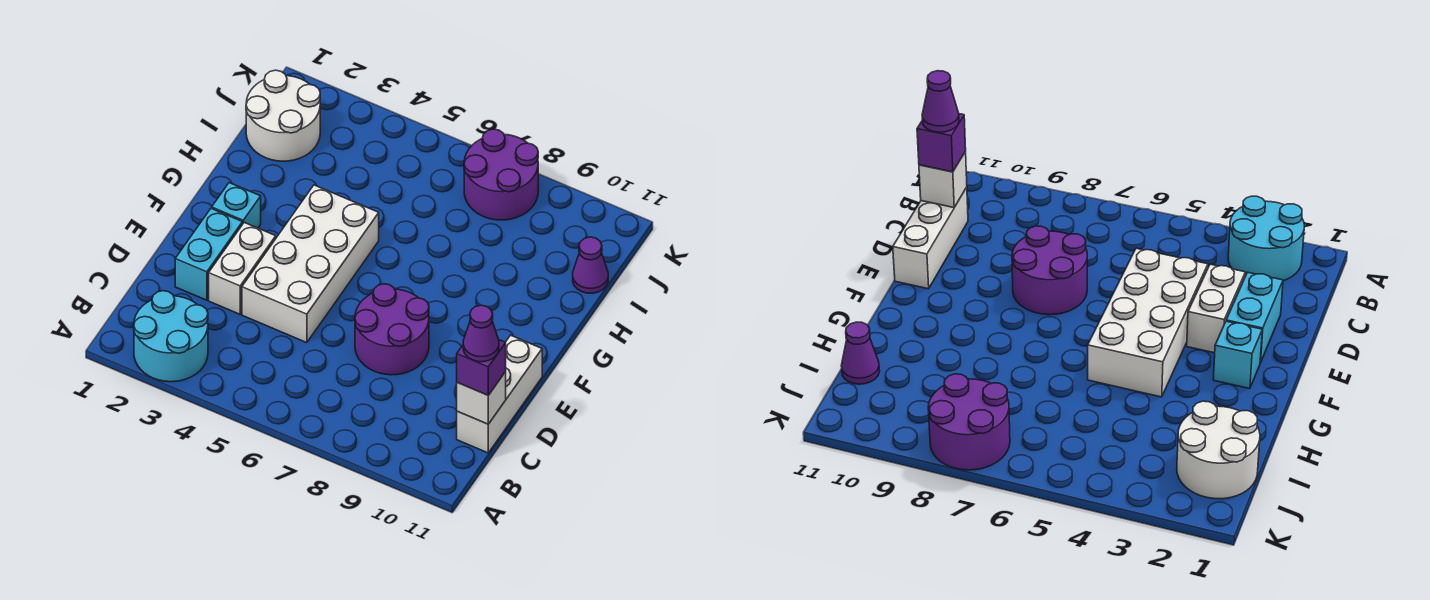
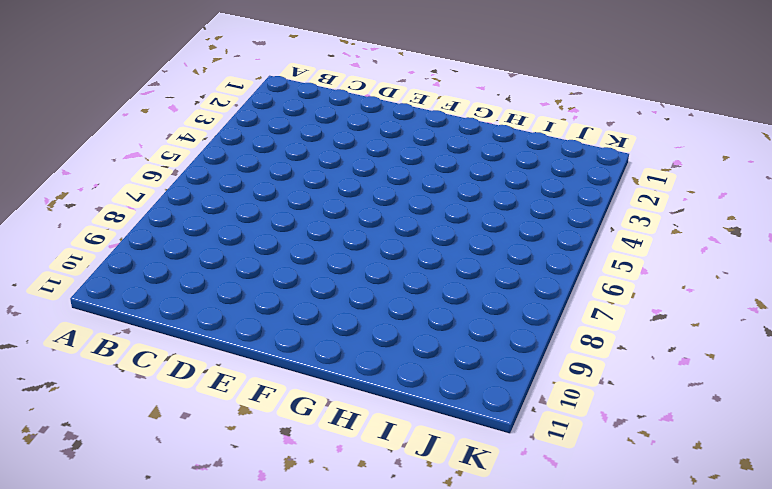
none -> cyan round brick A2:B3 level 1
none -> white brick C11:E11 level 1
none -> cyan brick D2:E2 level 1

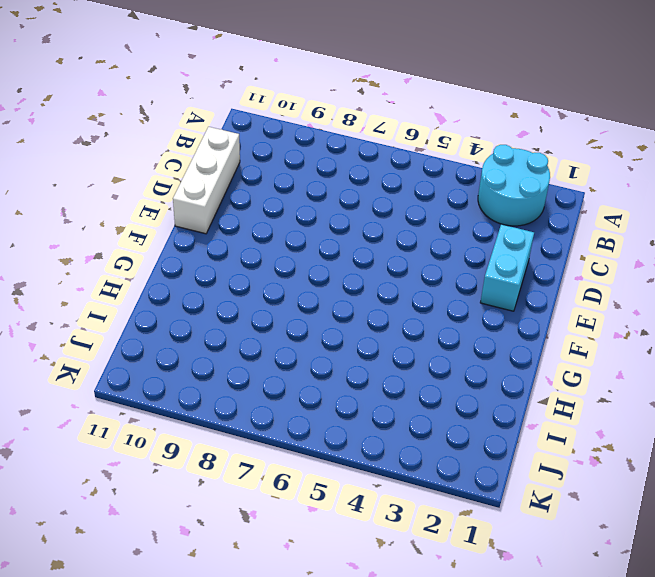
none -> white brick D3:E3 level 1
none -> white brick D4:G5 level 1
none -> purple round brick D7:E8 level 1

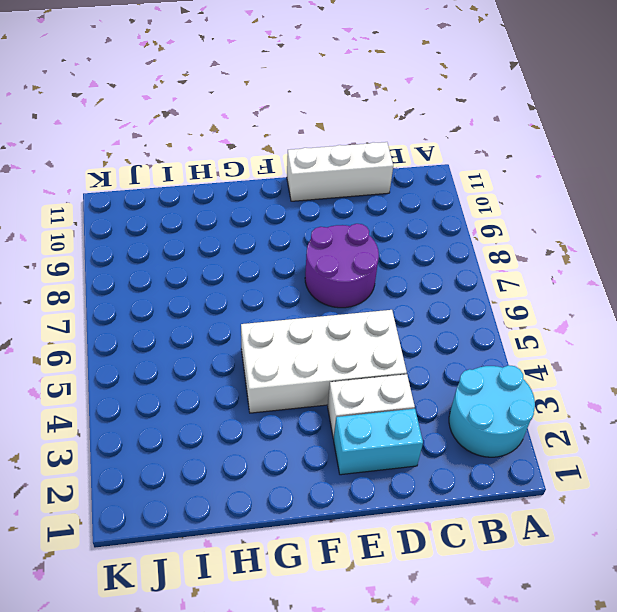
none -> cyan brick F2 level 1
none -> white round brick I1:J2 level 1
none -> purple cone I11 level 1

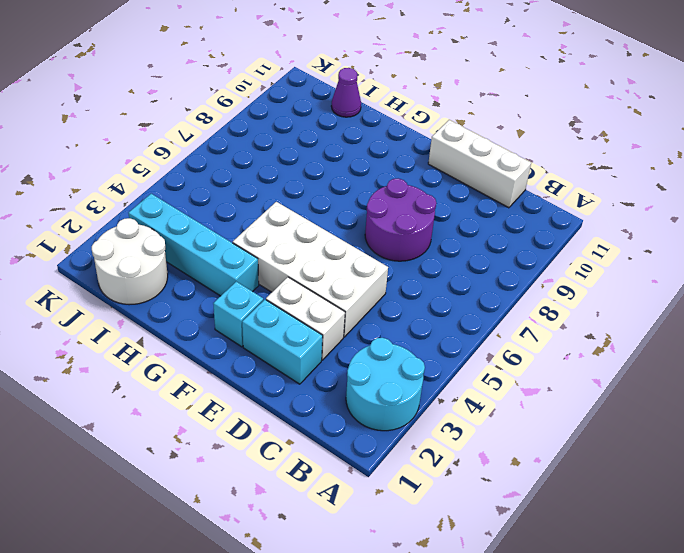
cyan brick G3:J3 level 1 -> none
none -> purple round brick J7:K8 level 1
none -> white brick C11 level 2
none -> purple brick C11 level 3

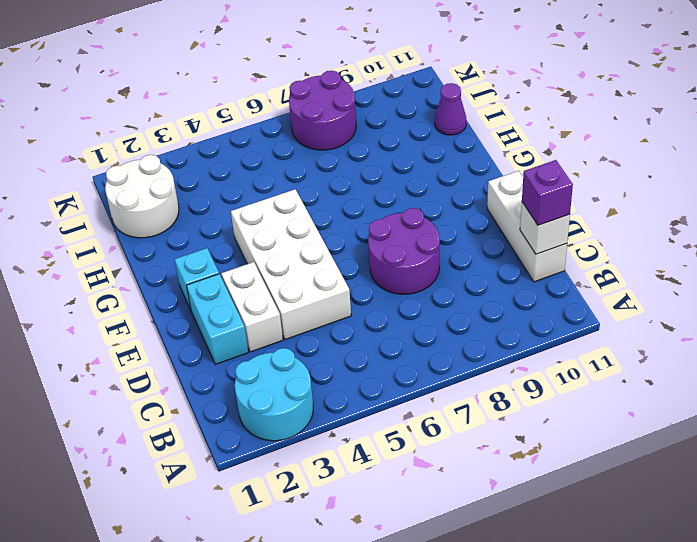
none -> purple cone C11 level 4

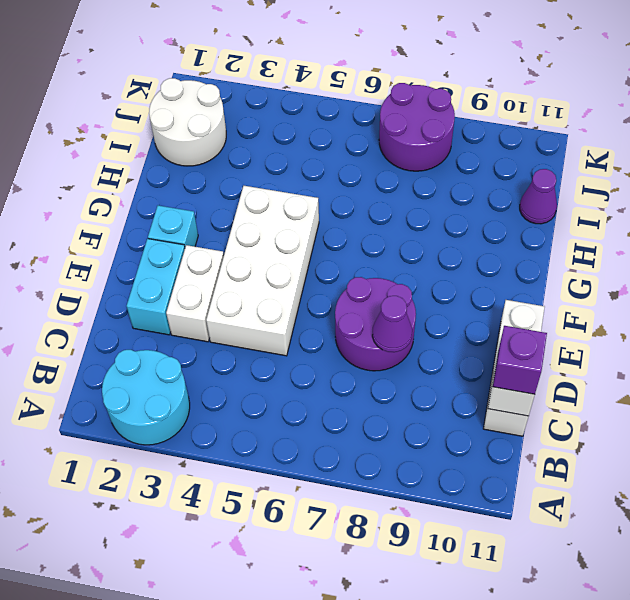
purple cone D8 level 2 -> purple cone C11 level 4

